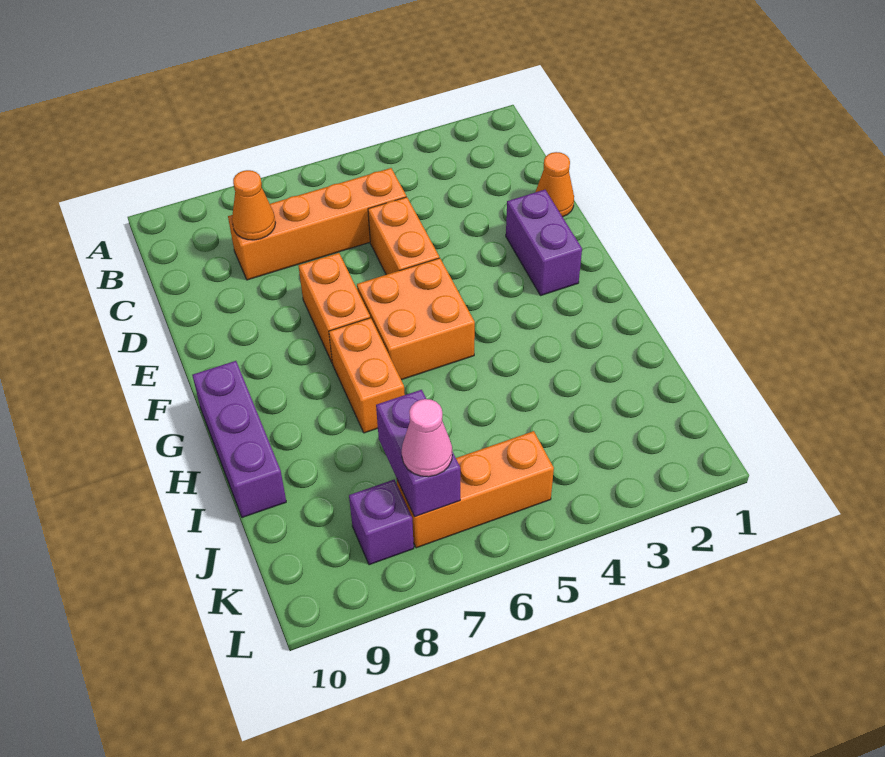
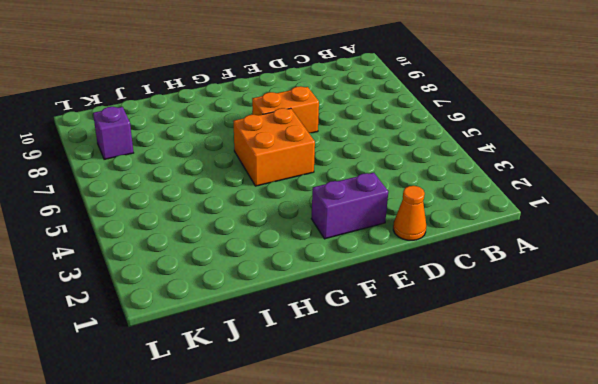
none -> orange brick C5:C8 level 1
none -> orange brick D5:E5 level 1
none -> orange brick G7:H7 level 1

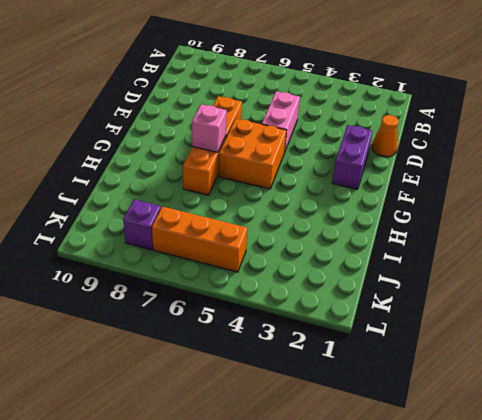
pink brick D5:E5 level 1 -> orange brick D5:E5 level 1
pink brick G7 level 2 -> none
none -> orange brick C5:C8 level 1
none -> purple brick G10:I10 level 1
none -> orange cone C8 level 2

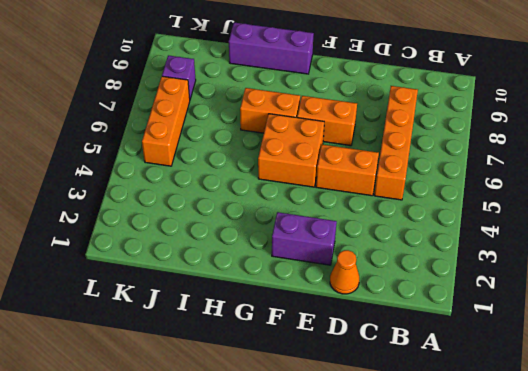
none -> orange cone C8 level 2
none -> purple brick J7:K7 level 2
none -> pink cone K7 level 3

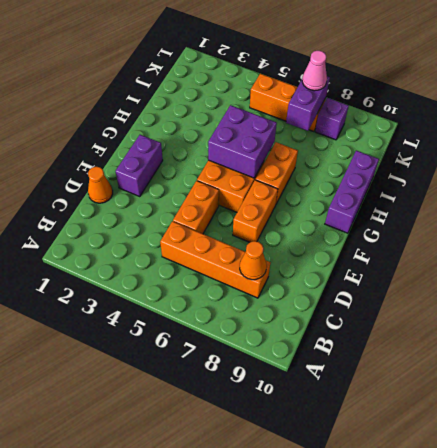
purple brick G5:H6 level 2 -> none

